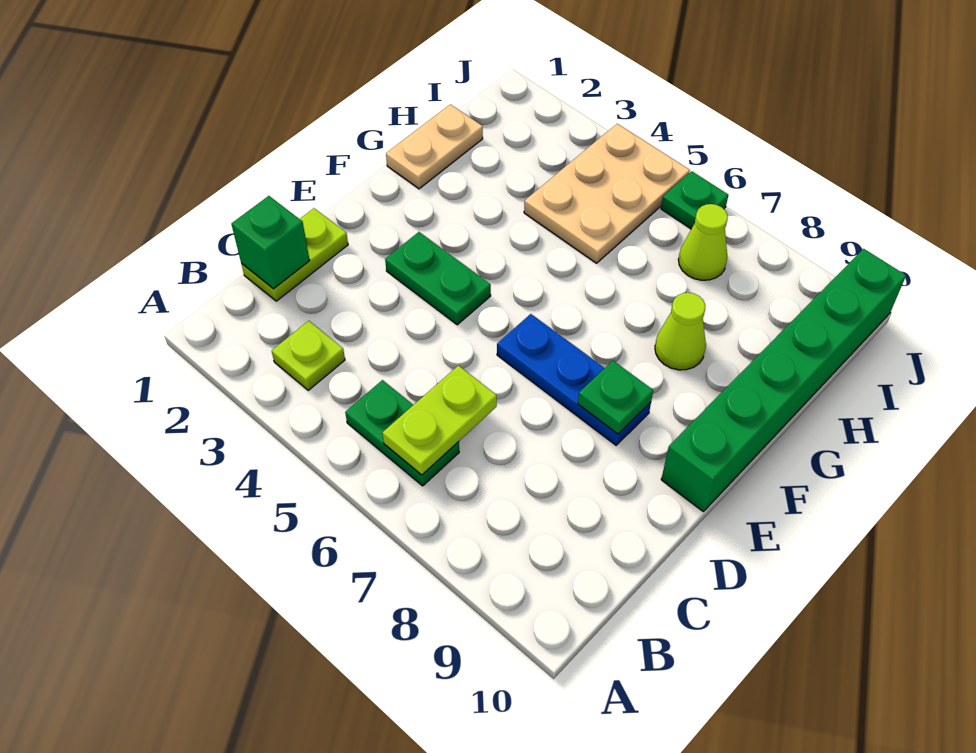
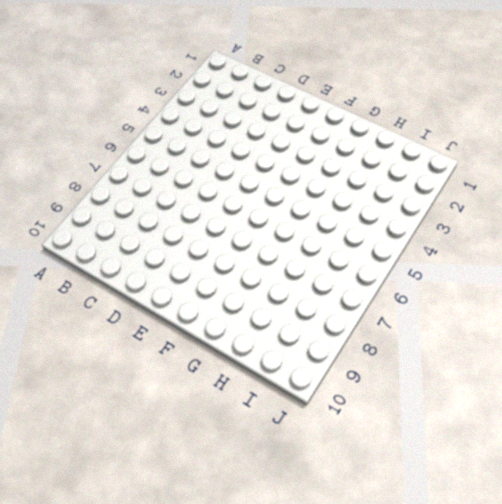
none -> lime plate B3 level 1
none -> green plate B5:B6 level 1
none -> lime plate C1:D1 level 1

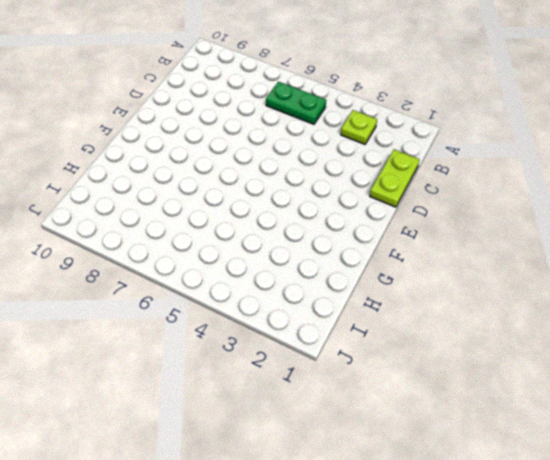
none -> green plate E3:E4 level 1
none -> blue plate E6:E8 level 1
none -> green brick E10:J10 level 1

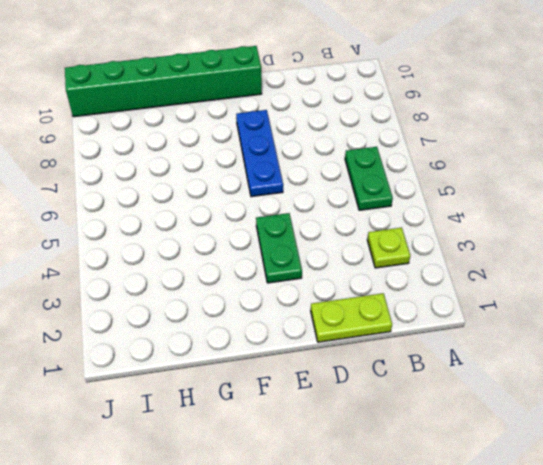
none -> tan plate G1:H1 level 1
none -> lime cone G8 level 1
none -> tan plate H4:J5 level 1

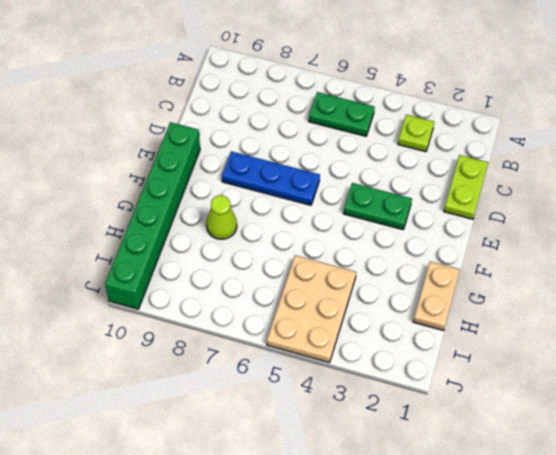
none -> lime cone I7 level 1
none -> green plate J6 level 1
none -> lime plate B6:C6 level 2

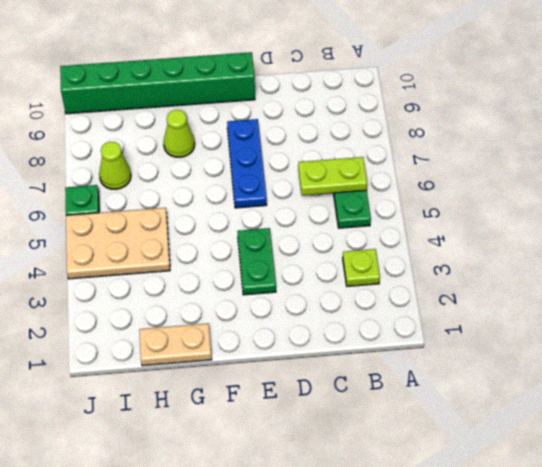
none -> lime plate C1:D1 level 1
none -> green brick C1 level 2
none -> green plate E8 level 2

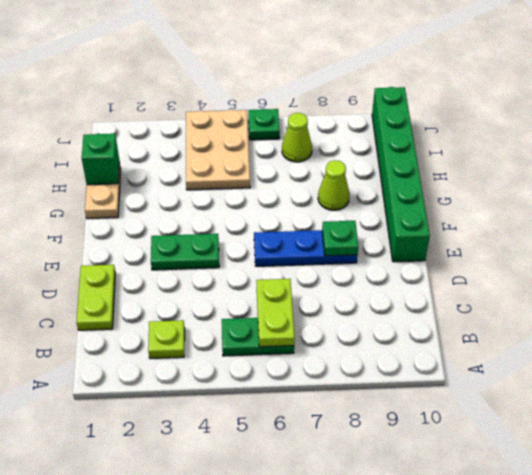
green brick H1 level 2 -> green brick C1 level 2

